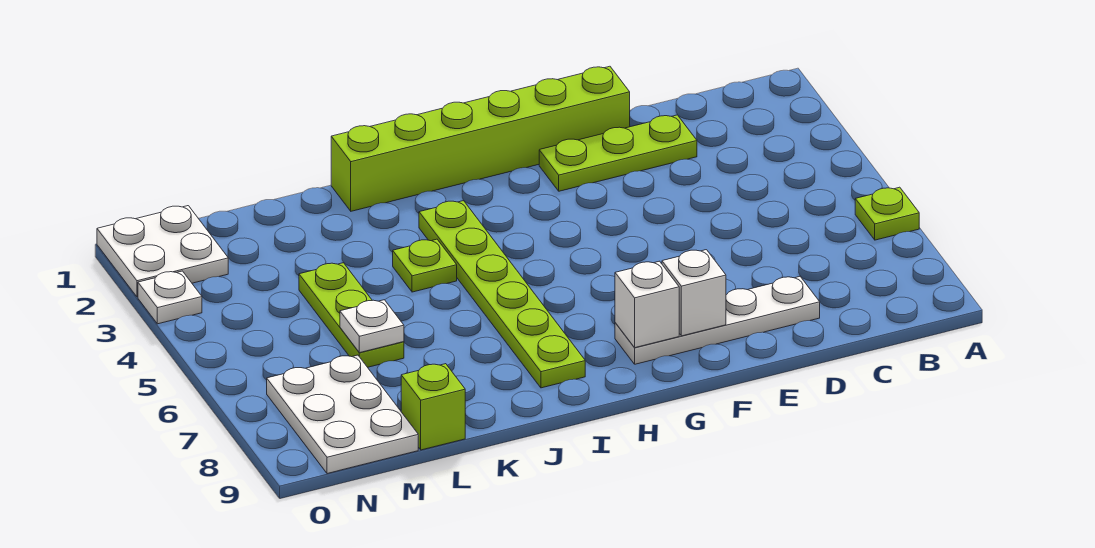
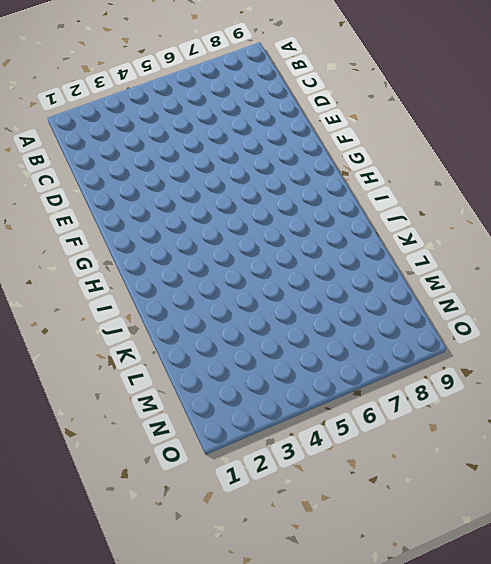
none -> lime plate A6 level 1
none -> lime plate D2:F2 level 1
none -> white plate D8:G8 level 1

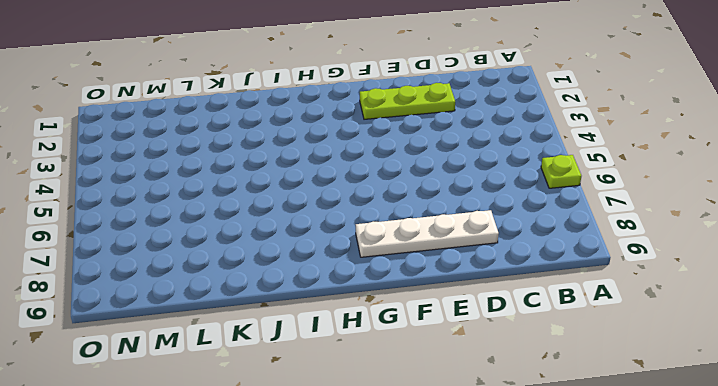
none -> lime brick E1:J1 level 1
none -> lime plate I3:I8 level 1
none -> lime plate J4 level 1

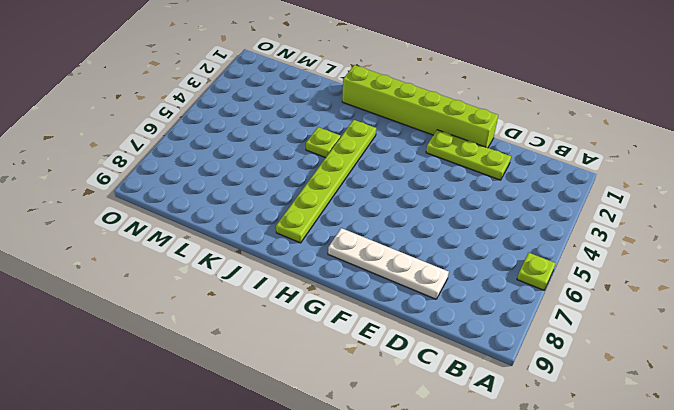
none -> lime plate L4:L6 level 1
none -> lime brick L9 level 1
none -> white plate M7:N9 level 1

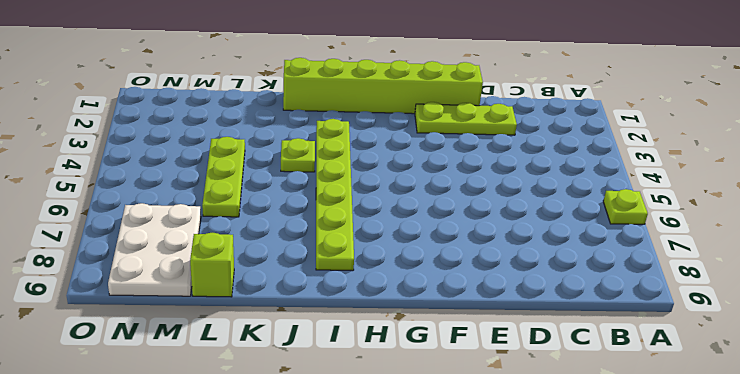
none -> white plate D8:G8 level 1
none -> white plate N1:O2 level 1
none -> white plate O3 level 1

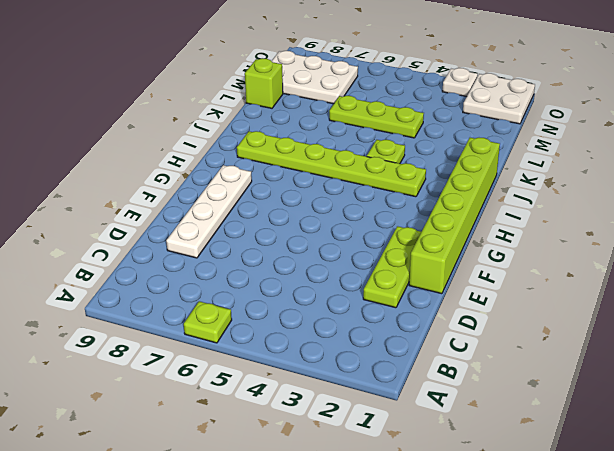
none -> white brick F8 level 2
none -> white brick G8 level 2
none -> white plate L6 level 2

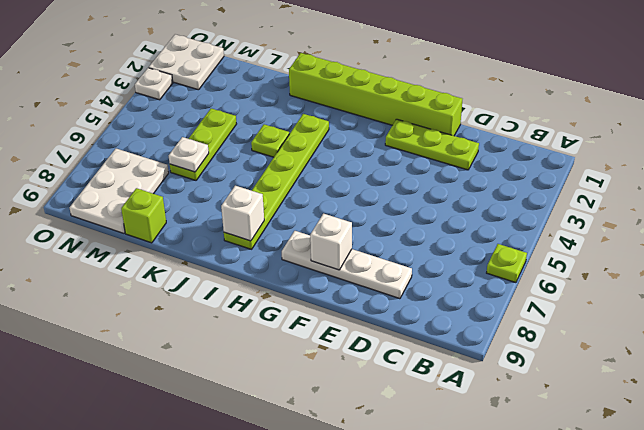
white brick I8 level 2 -> white brick G8 level 2

